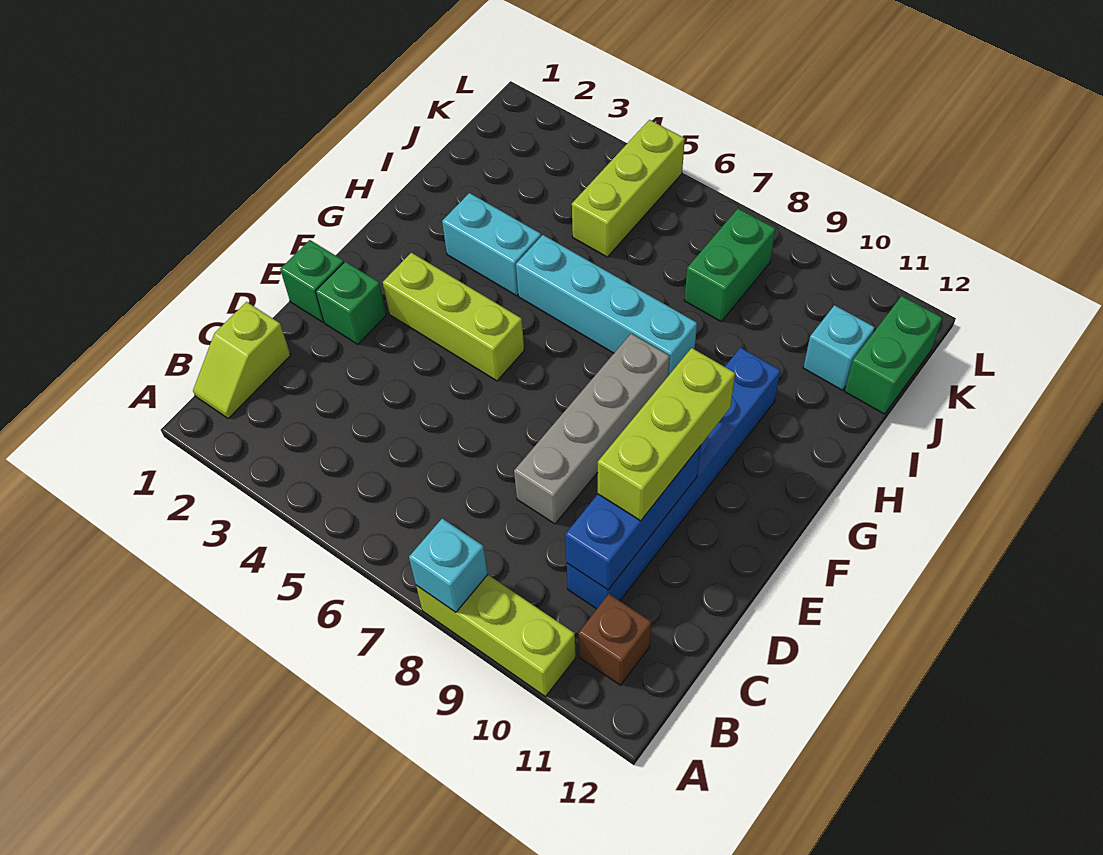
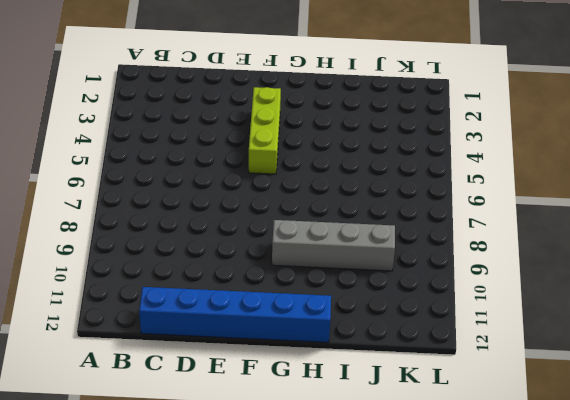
blue brick C12:H12 level 1 -> blue brick C10:H10 level 1
grey brick G9:J9 level 1 -> grey brick D8:G8 level 1
none -> lime brick A8:A10 level 1
none -> lime slope B1:C1 level 1 top C
none -> brown brick B11 level 1

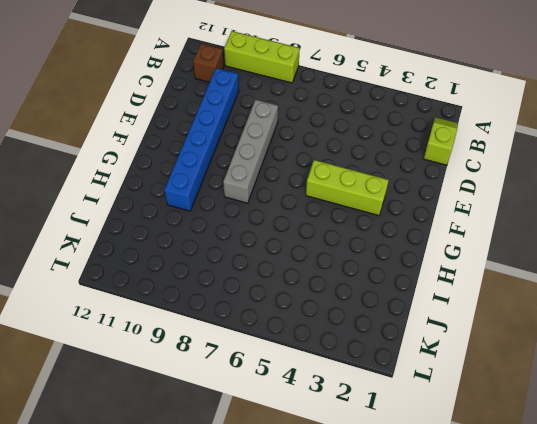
none -> green brick E1 level 1
none -> green brick E2 level 1
none -> cyan brick H3:H4 level 1

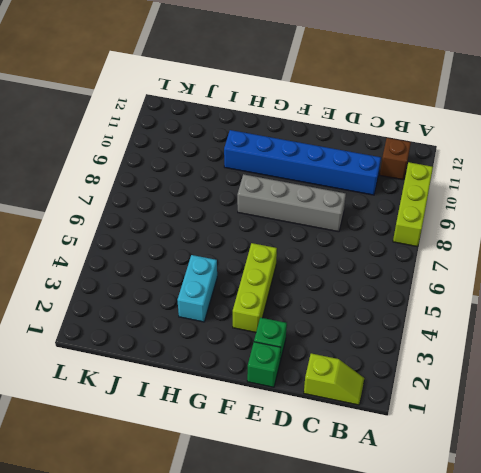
none -> cyan brick H5:H8 level 1
none -> lime brick J5:L5 level 1
none -> green brick J8:K8 level 1

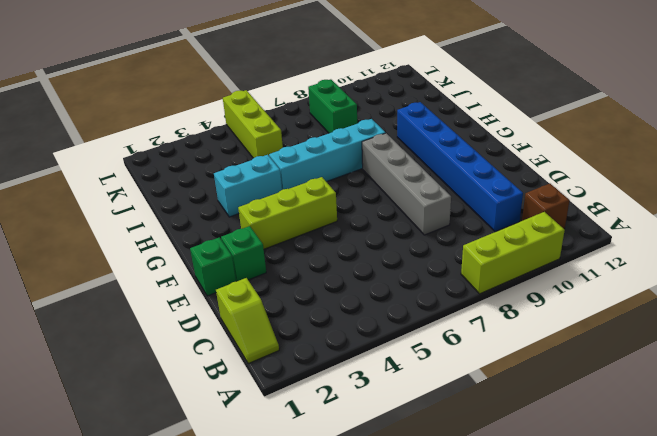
none -> cyan brick J11 level 1
none -> green brick J12:K12 level 1
none -> cyan brick A8 level 2

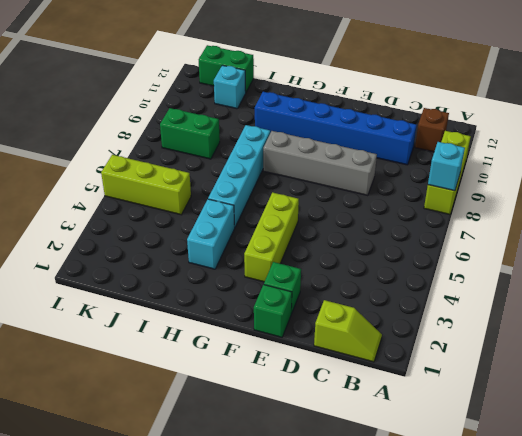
none -> blue brick C10:E10 level 2
none -> lime brick D10:F10 level 3

